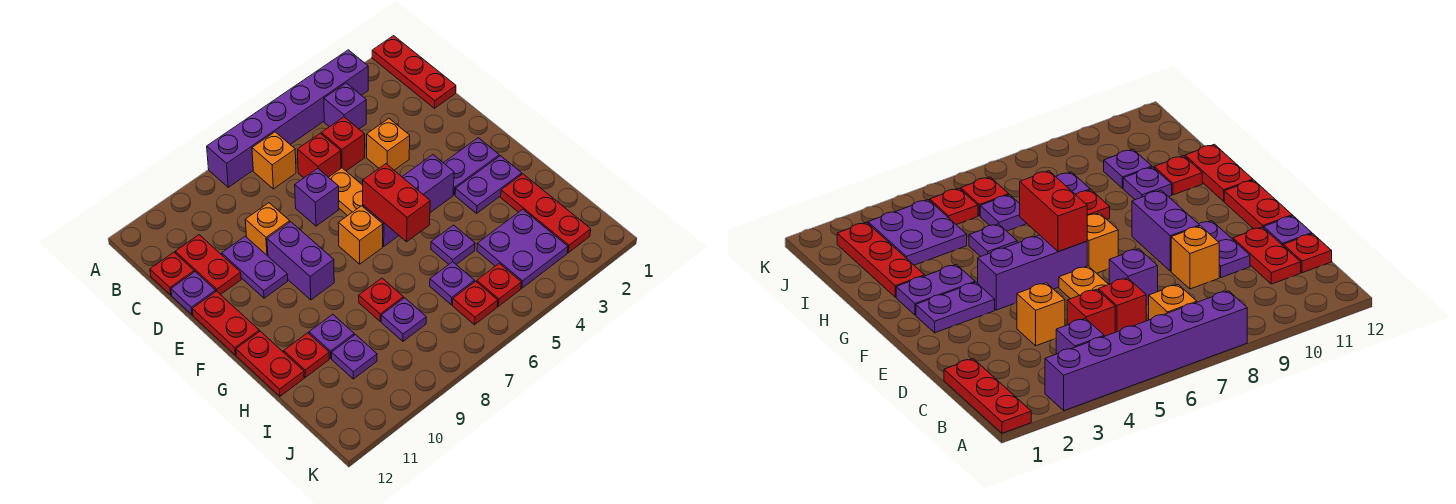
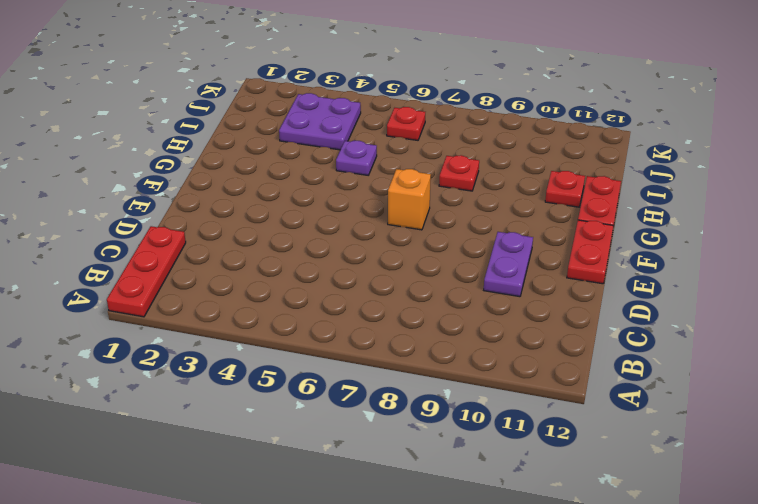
none -> purple brick A3:A8 level 1
none -> purple brick B4 level 1
none -> orange brick B7 level 1
none -> red brick C5 level 1

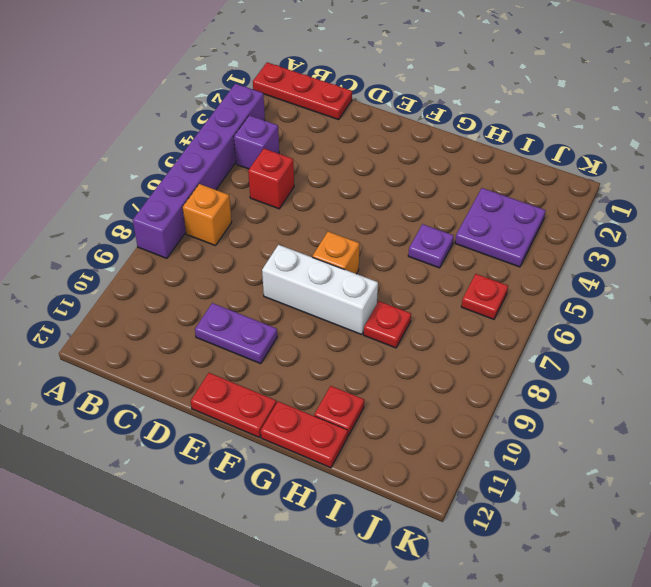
white brick E8:G8 level 1 -> none
none -> red brick C6 level 1
none -> red plate C11:D11 level 1
none -> red plate C12 level 1
none -> orange brick D4 level 1

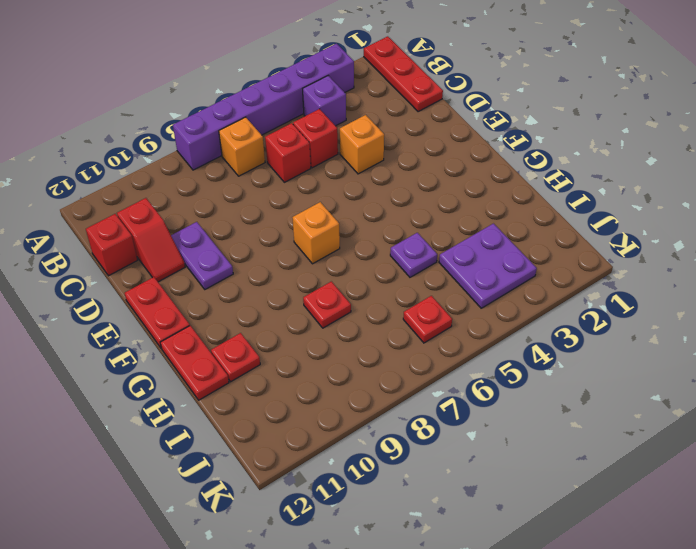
red slope C11:D11 level 1 top C -> red plate C11:D11 level 1
red brick C12 level 1 -> red plate C12 level 1
none -> orange plate D6:E6 level 1
none -> purple brick D7 level 1
none -> orange brick D9 level 1
none -> purple plate D12 level 1

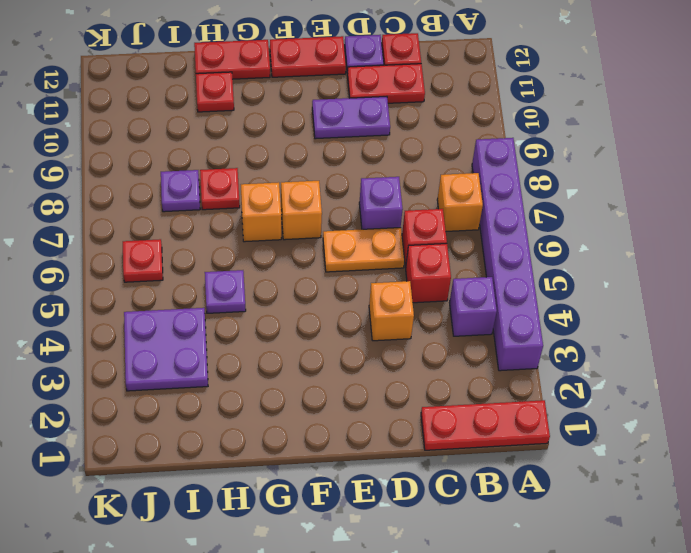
orange brick G7 level 1 -> orange brick D9 level 1
none -> purple brick E9:F9 level 1
none -> purple plate F2:F3 level 1
none -> purple brick F4:F6 level 1
none -> purple plate G2:G3 level 1

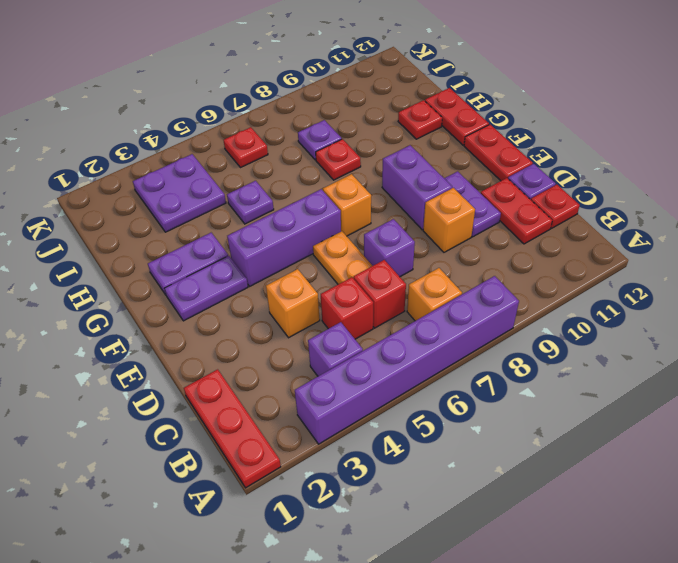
none -> red plate H2:J2 level 1
none -> purple plate H10 level 1
none -> purple plate I6 level 1
none -> purple plate I10 level 1

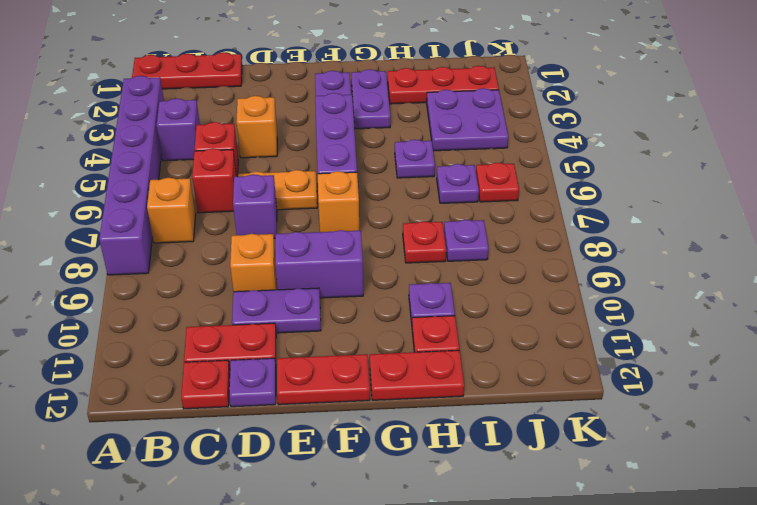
none -> purple plate I10 level 1
none -> red plate J5 level 1
none -> red brick F6:G6 level 2

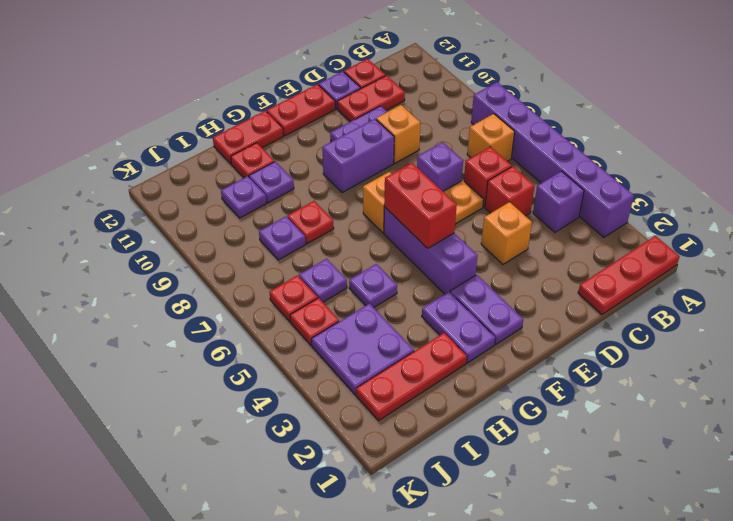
red brick F5:F6 level 2 -> red brick F6:G6 level 2

